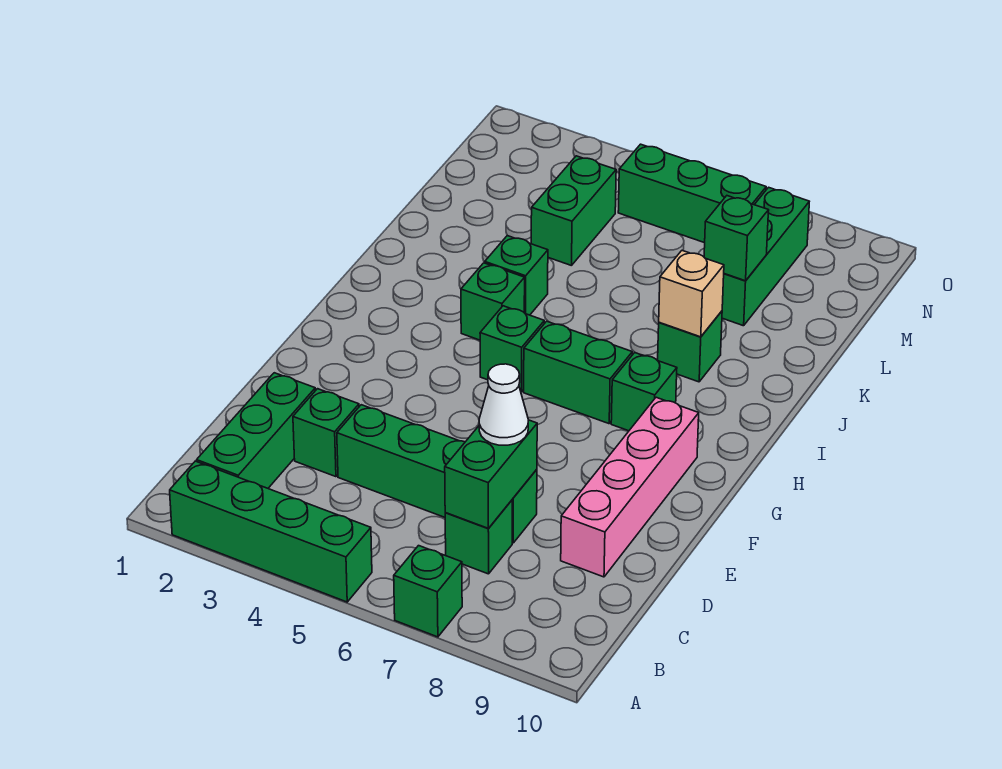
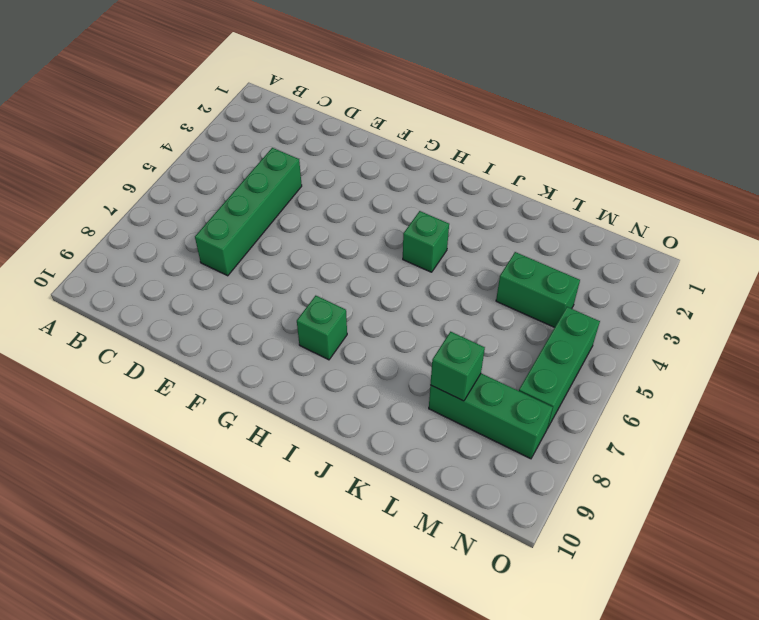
none -> green brick A2:A5 level 1
none -> green brick A7 level 1
none -> green brick B2:D2 level 1

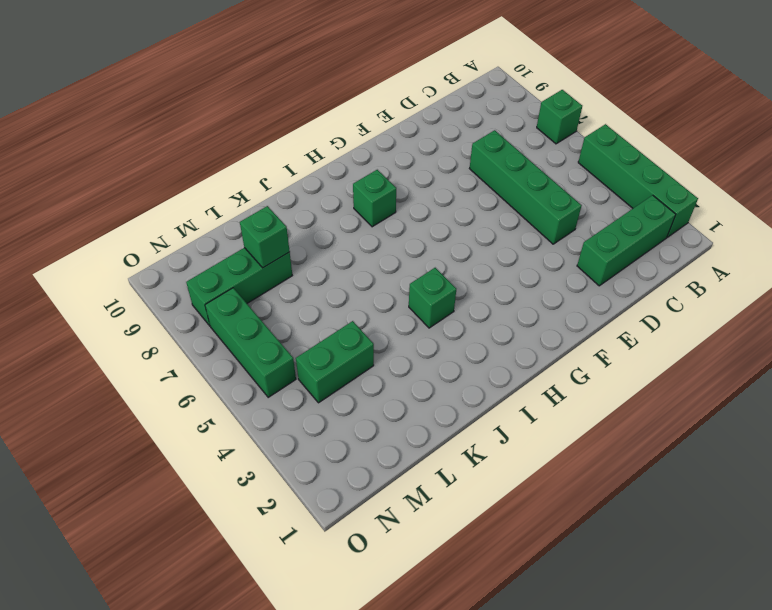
none -> green brick C7 level 1
none -> green brick D3 level 1
none -> pink brick D9:G9 level 1

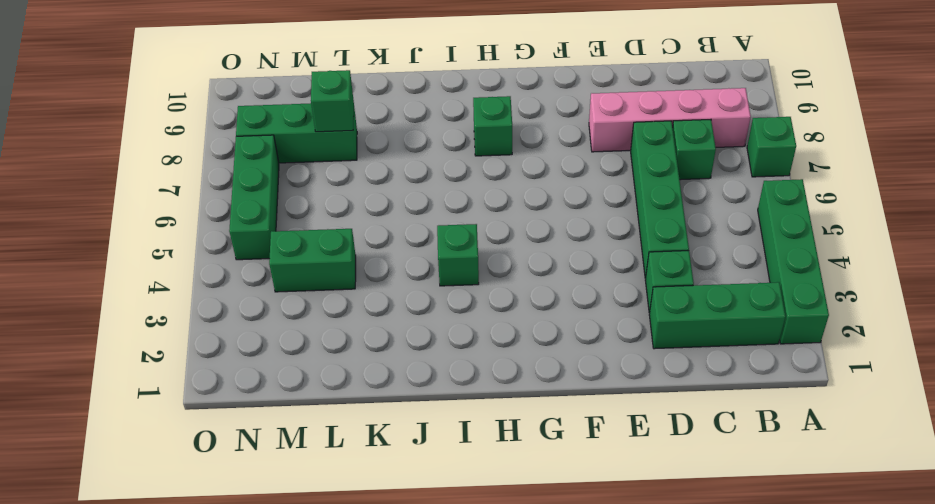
pink brick B8:E8 level 1 -> pink brick D9:G9 level 1
none -> green brick H5 level 1
none -> green brick H6:H7 level 1
none -> green brick J4 level 1

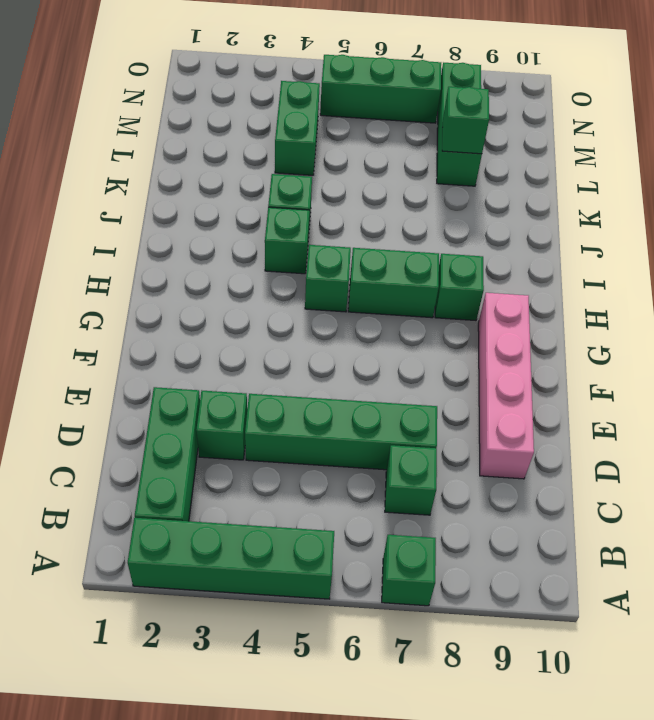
none -> green brick J8 level 1
none -> green brick C7:D7 level 2
none -> tan brick J8 level 2

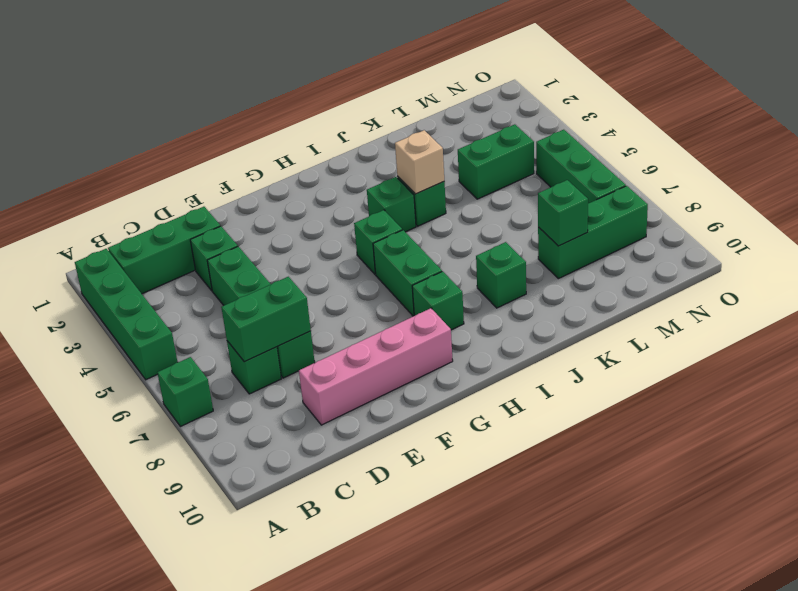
tan brick J4 level 2 -> tan brick J8 level 2
none -> white cone D7 level 3

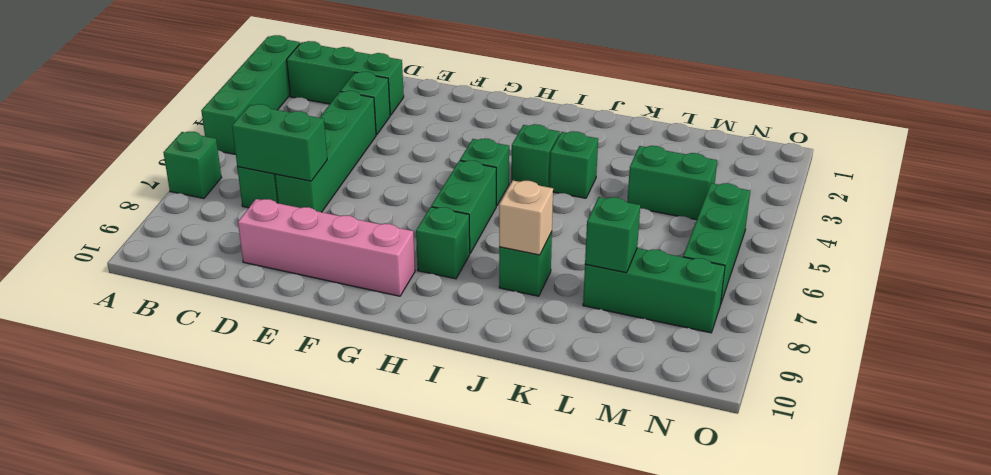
none -> white cone D7 level 3

